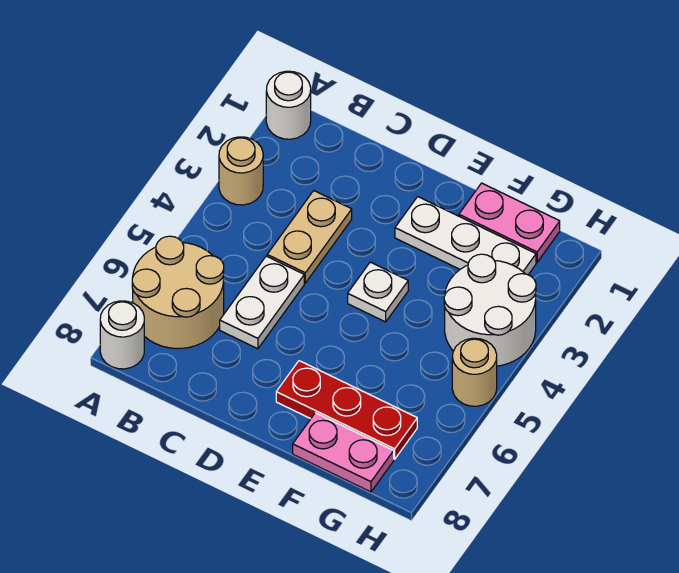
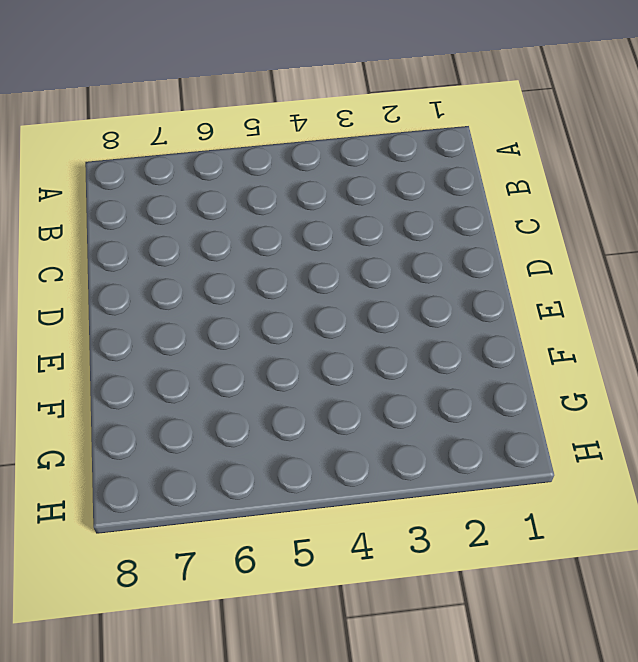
none -> white round brick A1 level 1
none -> tan round brick A3 level 1
none -> tan round brick A6:B7 level 1

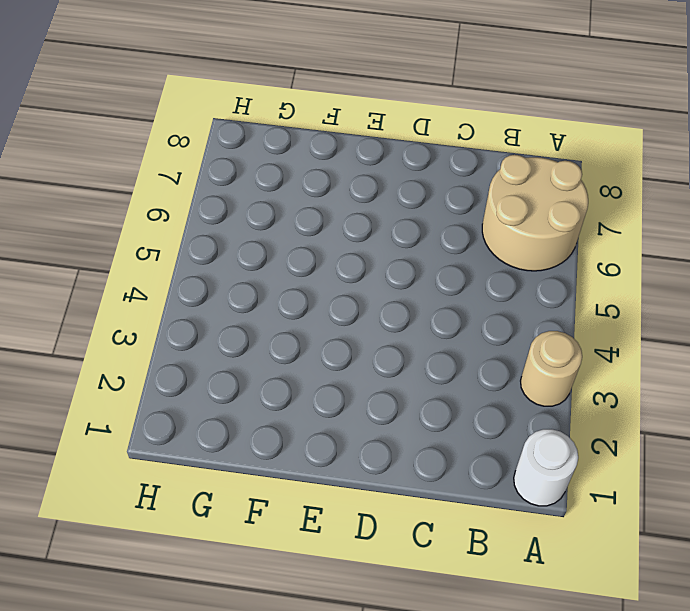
none -> white round brick A8 level 1
none -> tan plate C3:C4 level 1
none -> white plate C5:C6 level 1

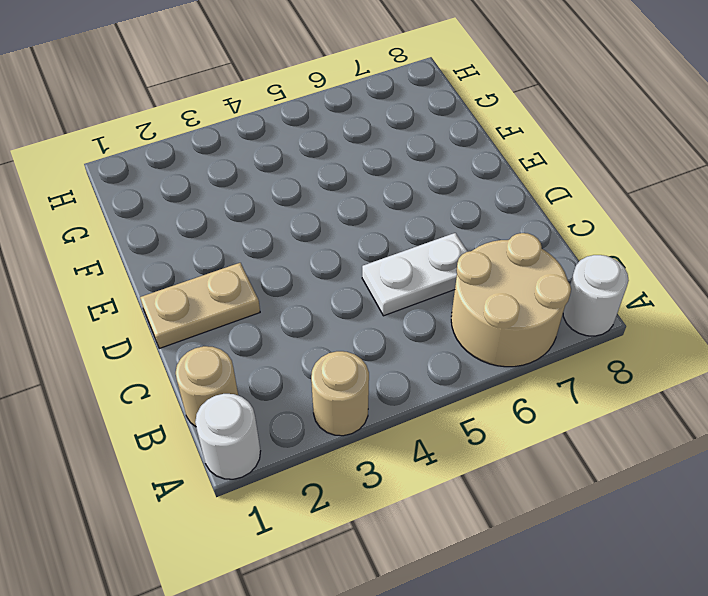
tan round brick B1 level 1 -> tan round brick H5 level 1
tan plate D1:D2 level 1 -> tan plate C3:C4 level 1
none -> white plate E2:G2 level 1
none -> white plate E4 level 1
none -> red plate E7:G7 level 1

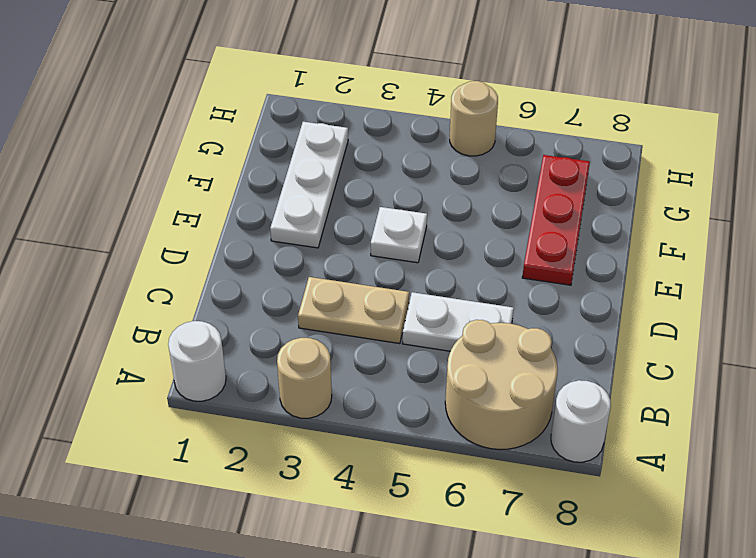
none -> pink plate F1:G1 level 1
none -> pink plate F8:G8 level 1
none -> white round brick G3:H4 level 1

